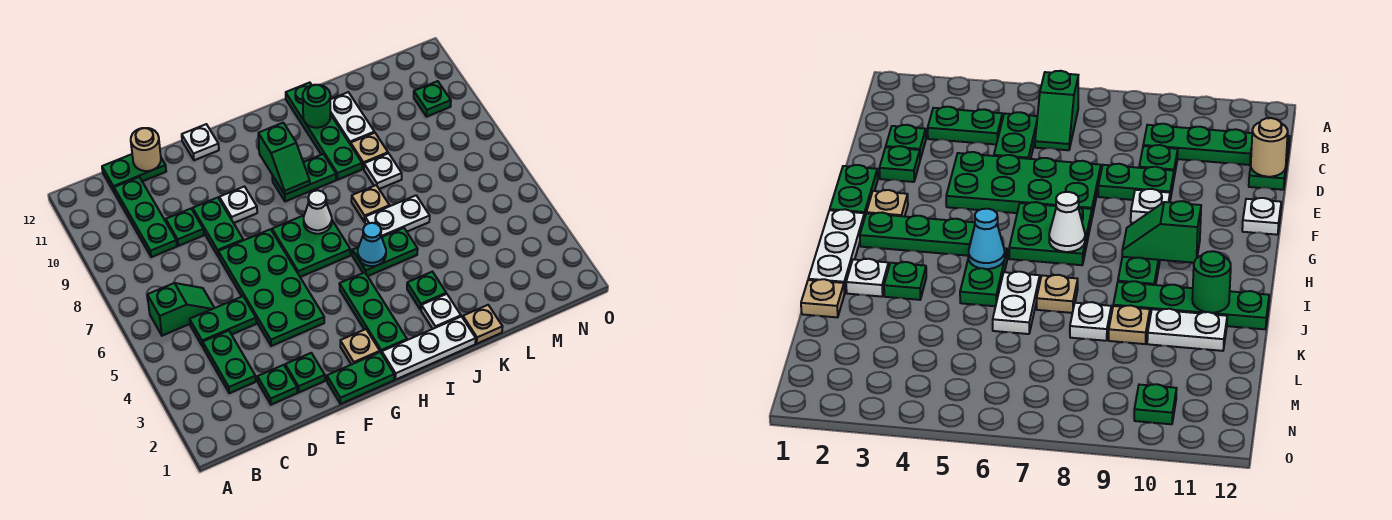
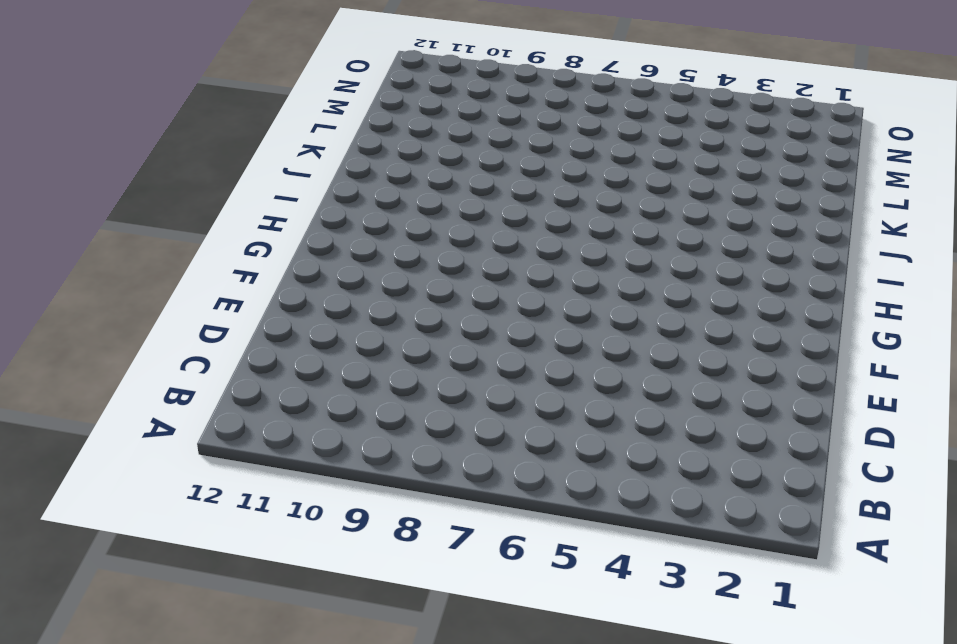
none -> green slope B6:C6 level 1 top B
none -> green plate C3:C4 level 1
none -> green plate C5:D5 level 1
none -> green plate C9:C11 level 1

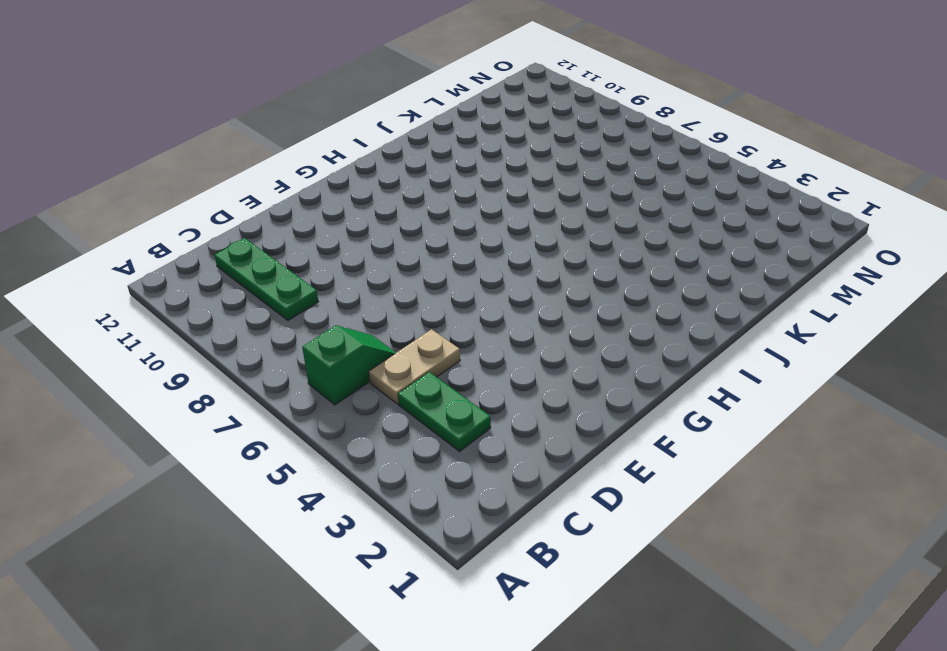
tan plate C5:D5 level 1 -> green plate C5:D5 level 1
none -> green plate C12:D12 level 1
none -> green plate D2 level 1
none -> green plate D9 level 1
none -> green plate E2 level 1

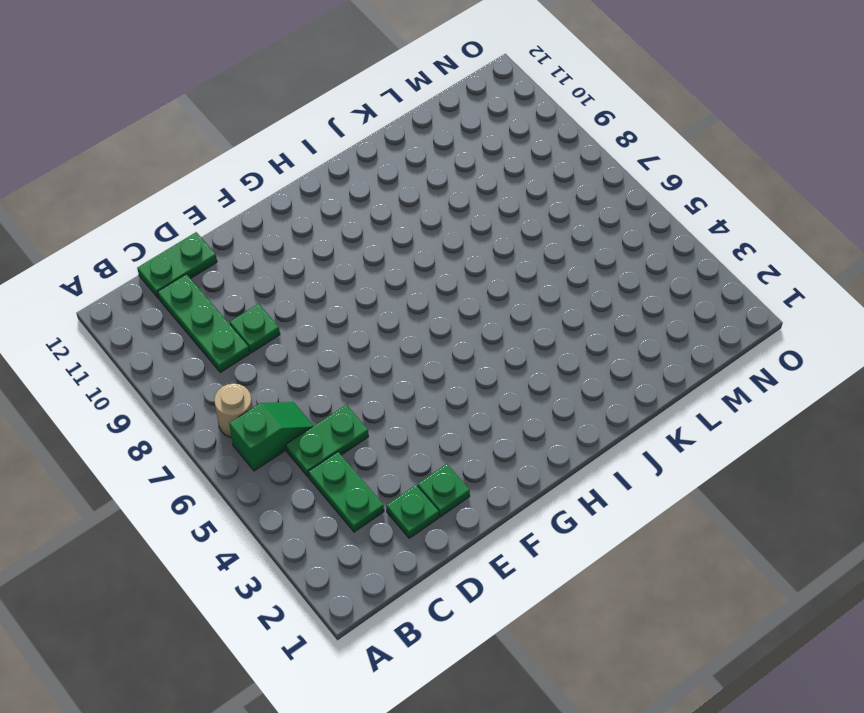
tan round brick B7 level 1 -> tan round brick D12 level 2
none -> green plate E4:F7 level 1
none -> green plate E8:E9 level 1
none -> green plate F1:G1 level 1
none -> white plate F9 level 1

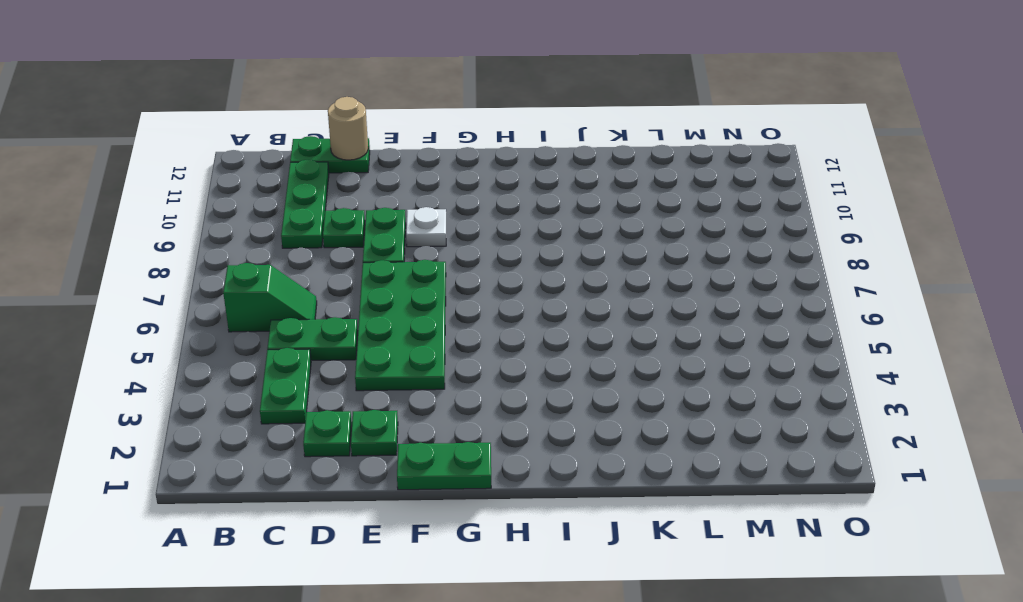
none -> white plate F12 level 1
none -> tan plate G2 level 1
none -> green plate G6:H7 level 1
none -> white plate H1:J1 level 1

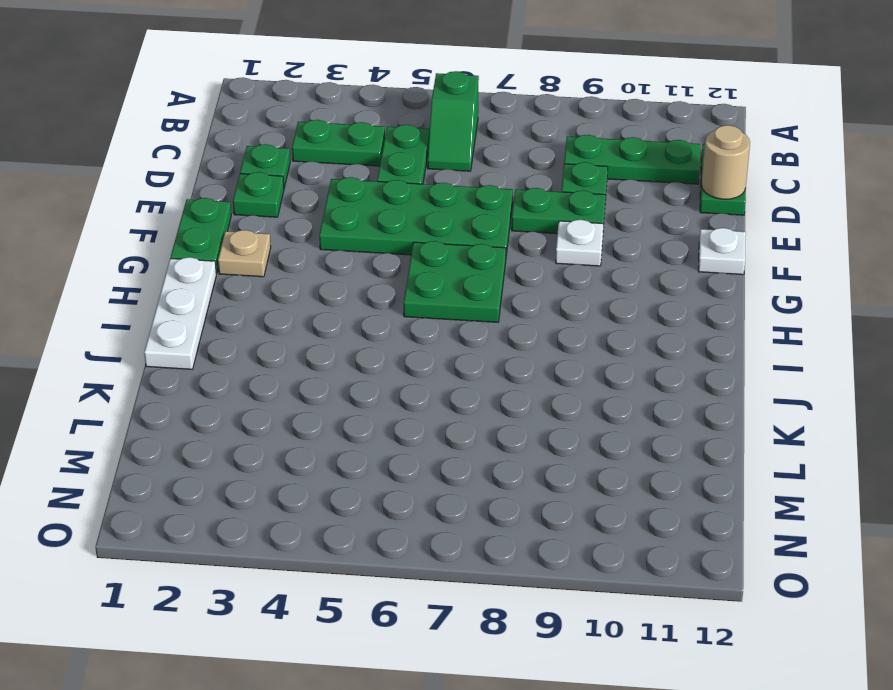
none -> green plate H2:H4 level 1
none -> green plate H9:I9 level 1
none -> green plate I5:J5 level 1
none -> white plate J2 level 1

